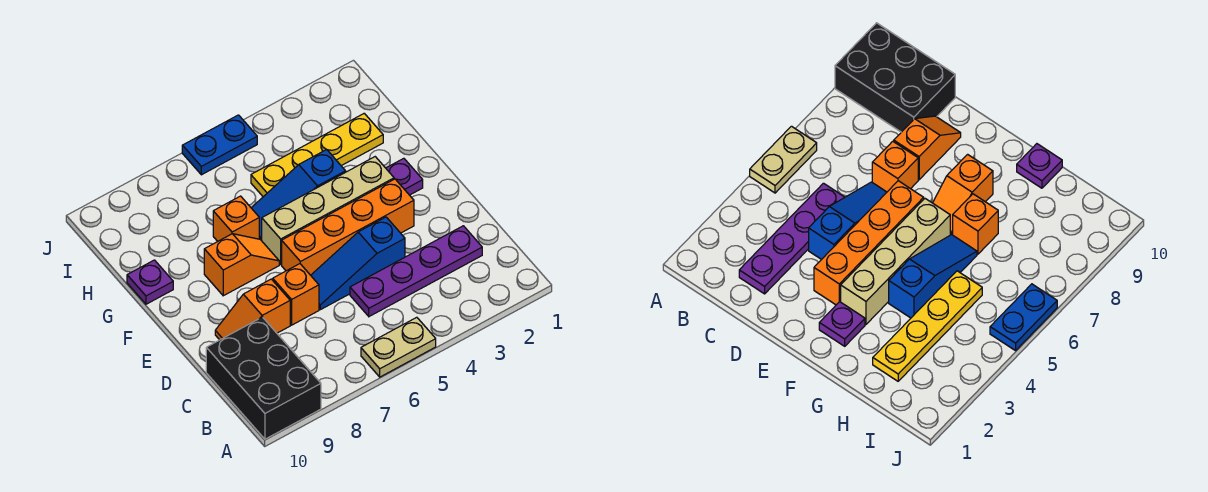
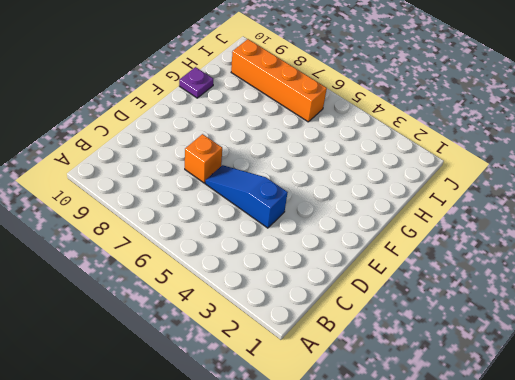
orange brick I6:I9 level 1 -> orange brick E3:E6 level 1
none -> tan plate A5:A6 level 1
none -> black brick A9:C10 level 1
none -> purple plate C2:C5 level 1

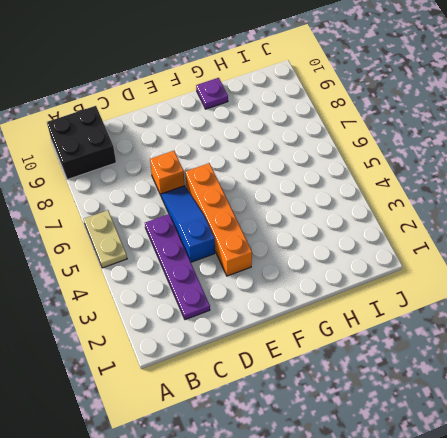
black brick A9:B10 level 1 -> black brick A9:C10 level 1
none -> orange slope D8:D9 level 1 top 8
none -> purple plate F2 level 1
none -> tan brick F3:F6 level 1

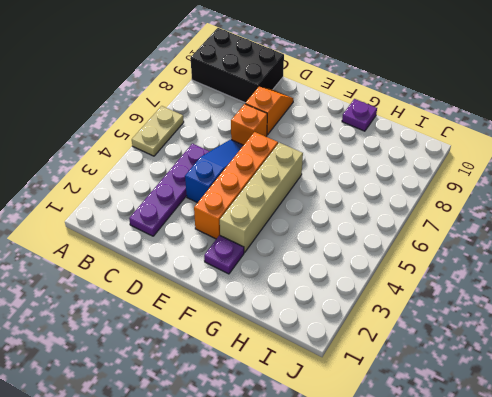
none -> orange slope F7:F8 level 1 top 8
none -> blue slope G4:G6 level 1 top 4
none -> orange brick G7 level 1

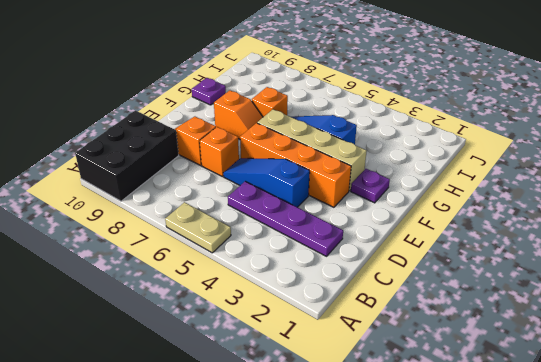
none -> yellow plate H2:H5 level 1
none -> blue plate J5:J6 level 1

